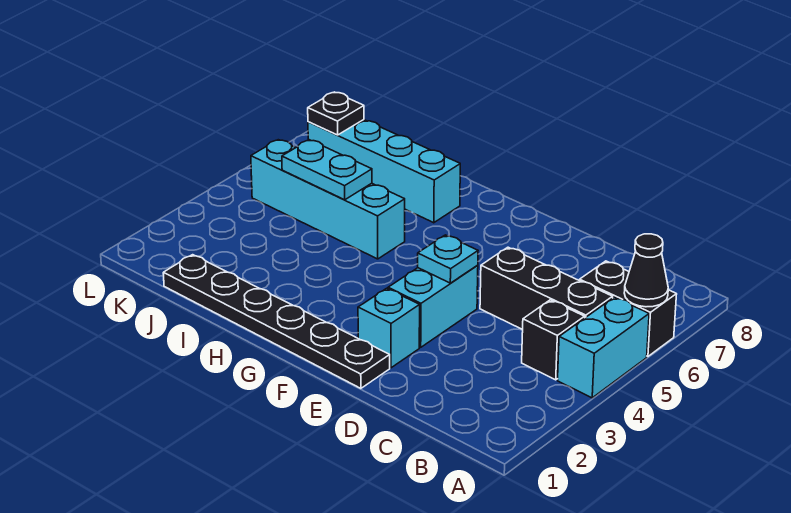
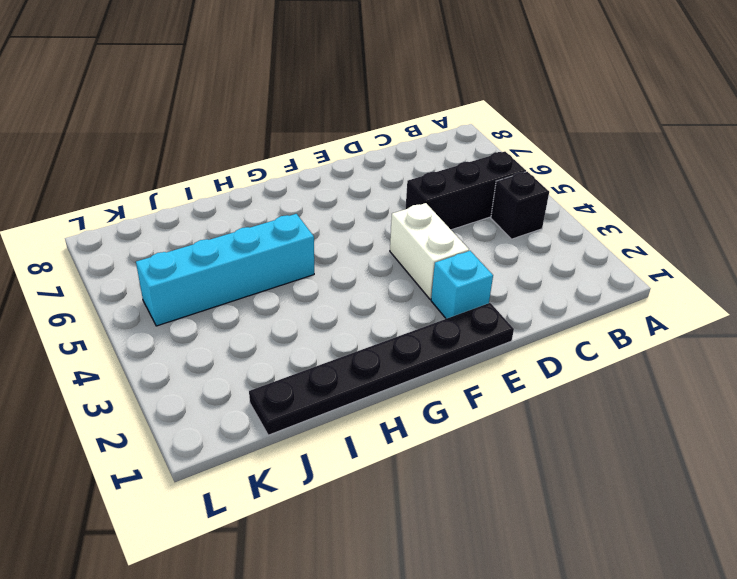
white brick E3:E4 level 1 -> cyan brick E3:E4 level 1
none -> cyan brick A4:A5 level 1
none -> black brick A6:B6 level 1
none -> cyan brick H7:K7 level 1

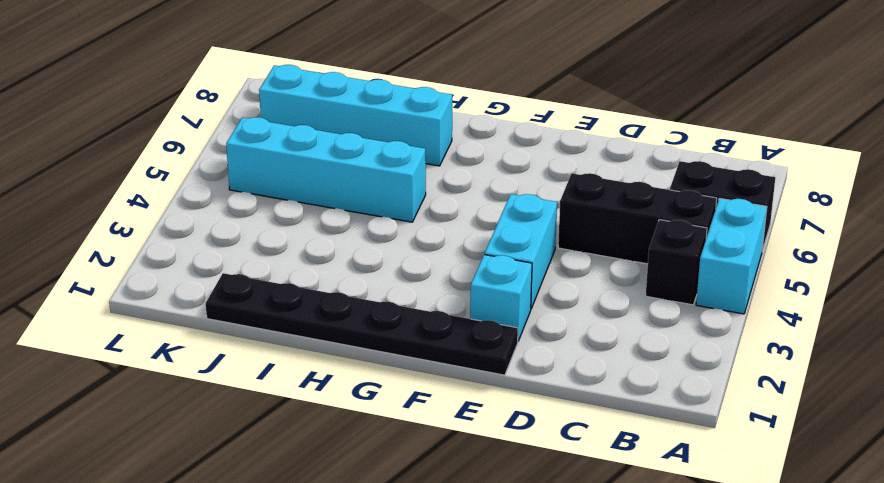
none -> black cone A6 level 2
none -> cyan plate E4 level 2
none -> cyan plate I5:J5 level 2

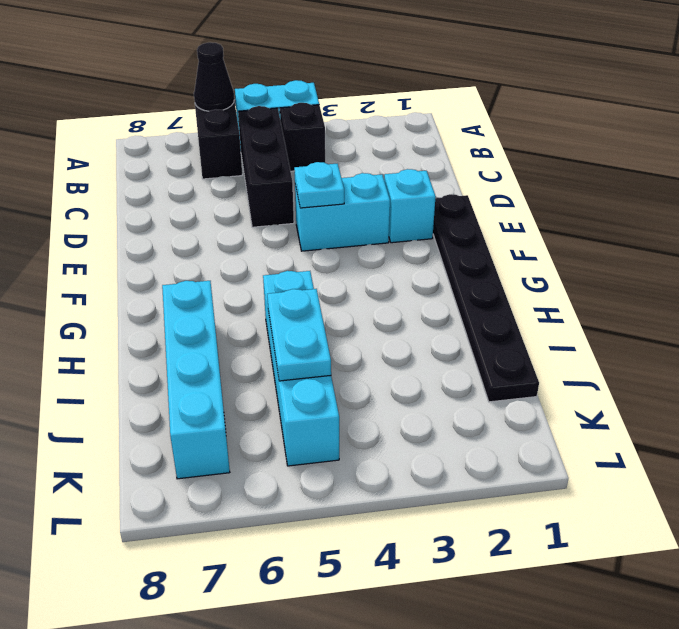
none -> black plate K7 level 2

